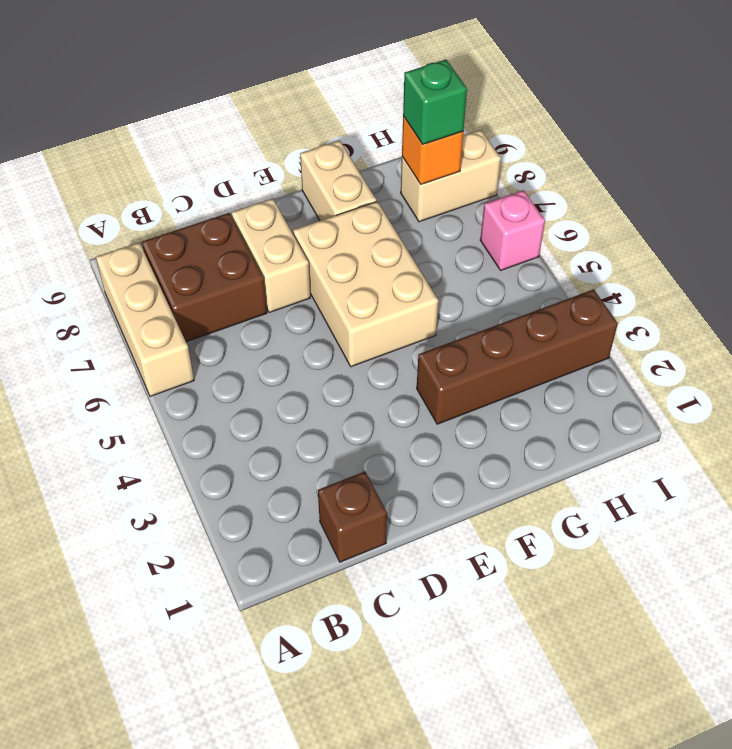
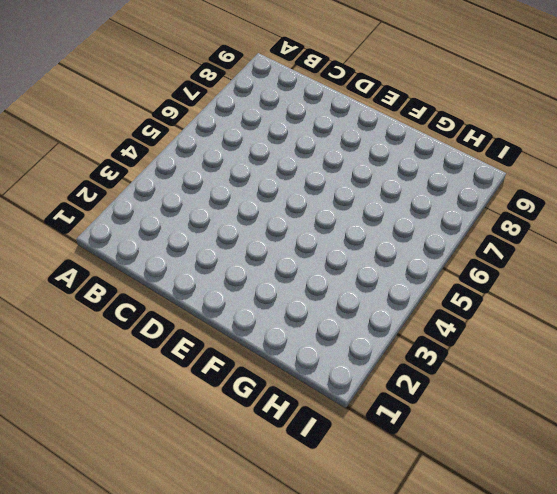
none -> tan brick A6:A8 level 1
none -> brown brick B7:C8 level 1

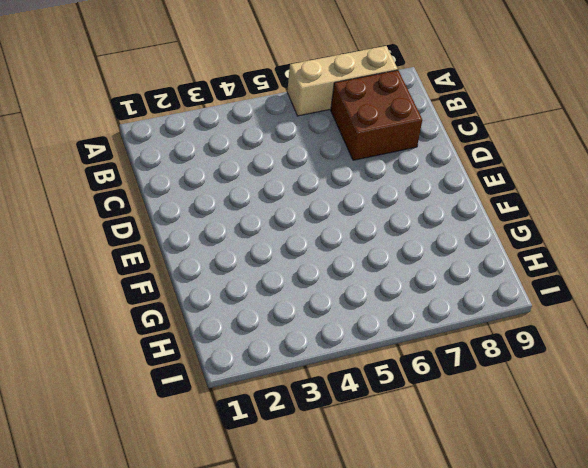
none -> brown brick C1 level 1
none -> tan brick D7:D8 level 1

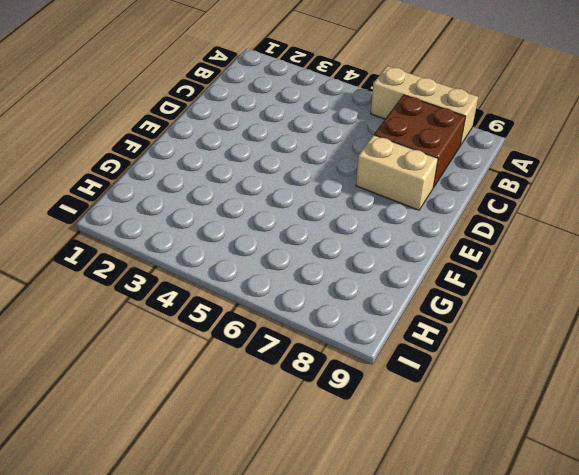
none -> brown brick C1 level 1
none -> tan brick E5:F7 level 1

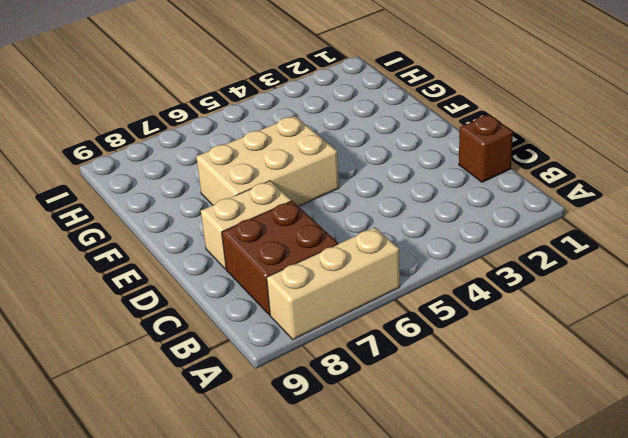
none -> brown brick F3:I3 level 1
none -> tan brick F8:F9 level 1

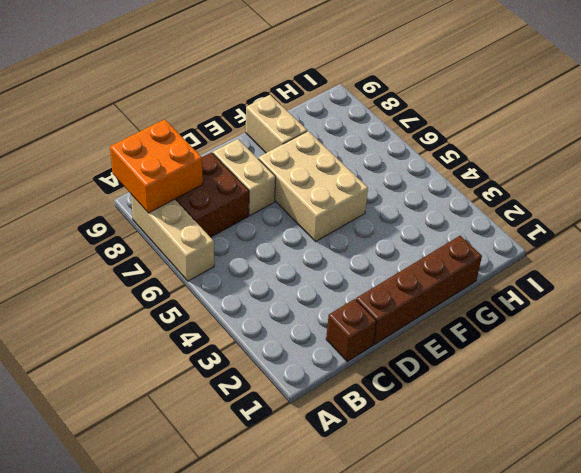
orange brick A8:B9 level 2 -> none
brown brick D1:G1 level 1 -> brown brick F3:I3 level 1
none -> tan brick H8:I8 level 1
none -> pink brick I6 level 1

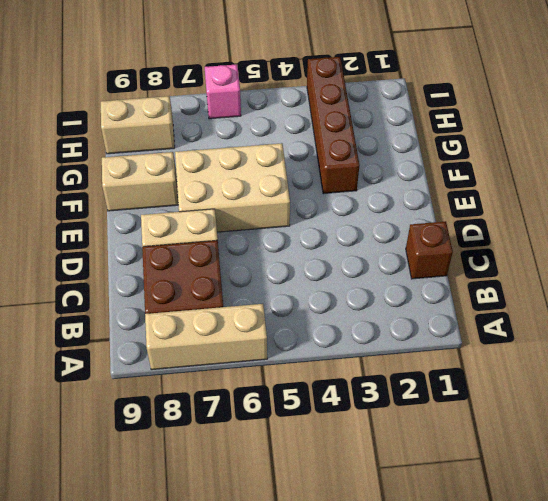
tan brick H8:H9 level 1 -> tan brick H8:I8 level 1
none -> orange brick H8 level 2
none -> green brick H8 level 3

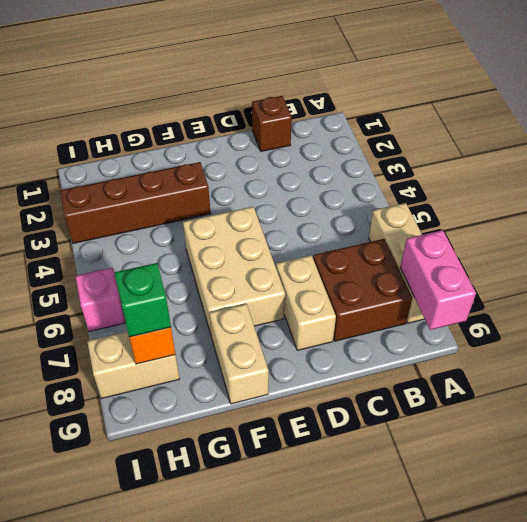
pink brick A8:A9 level 2 -> none

